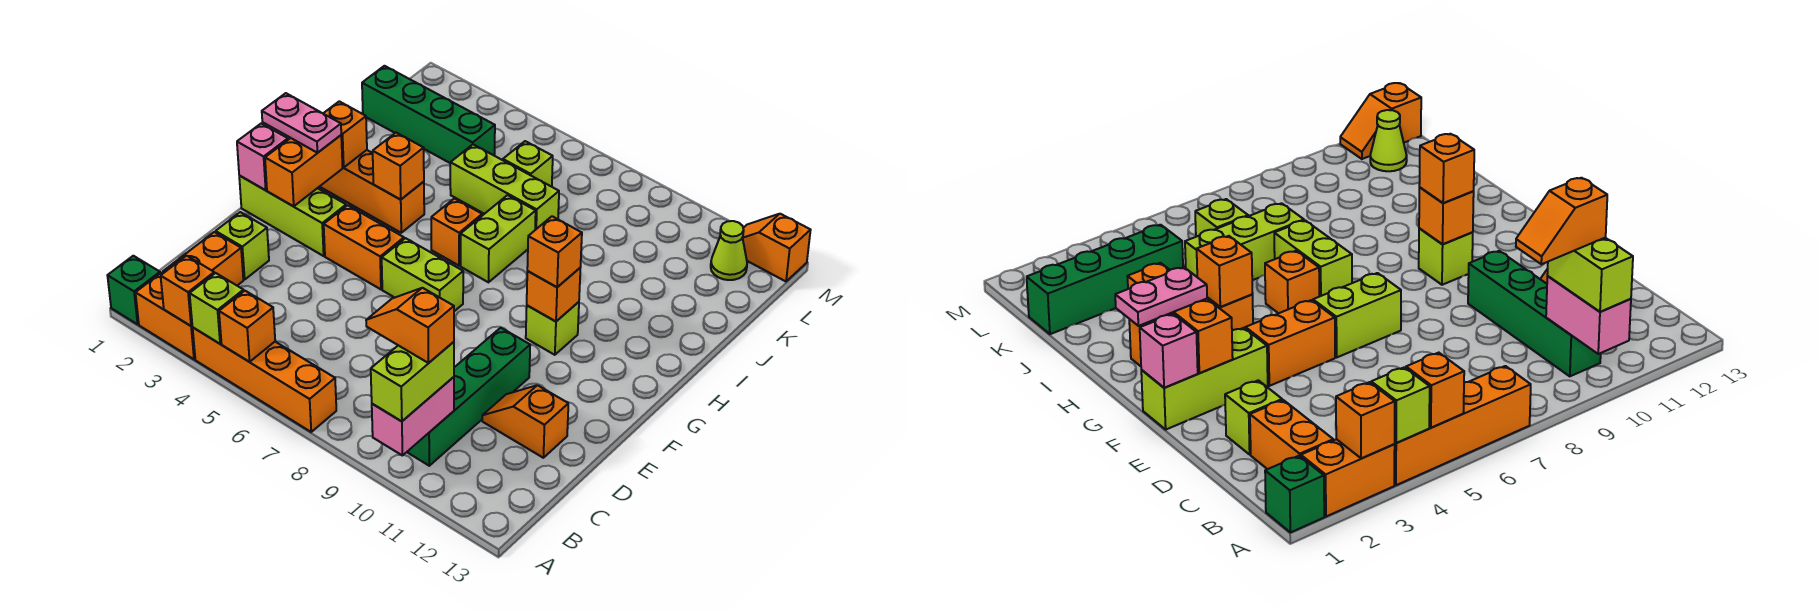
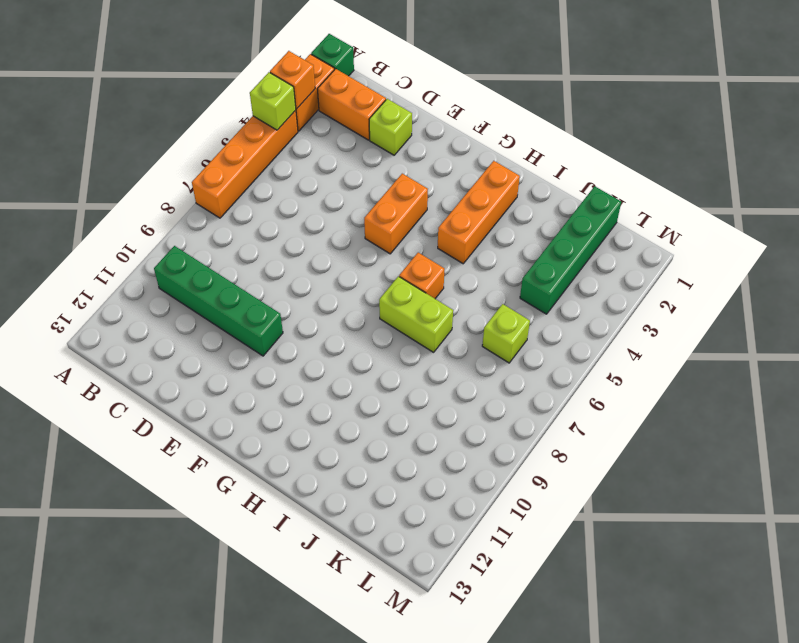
none -> orange slope D11:D12 level 1 top 12
none -> lime brick F1:F3 level 1
none -> lime brick F6:F7 level 1
none -> lime brick G10 level 1

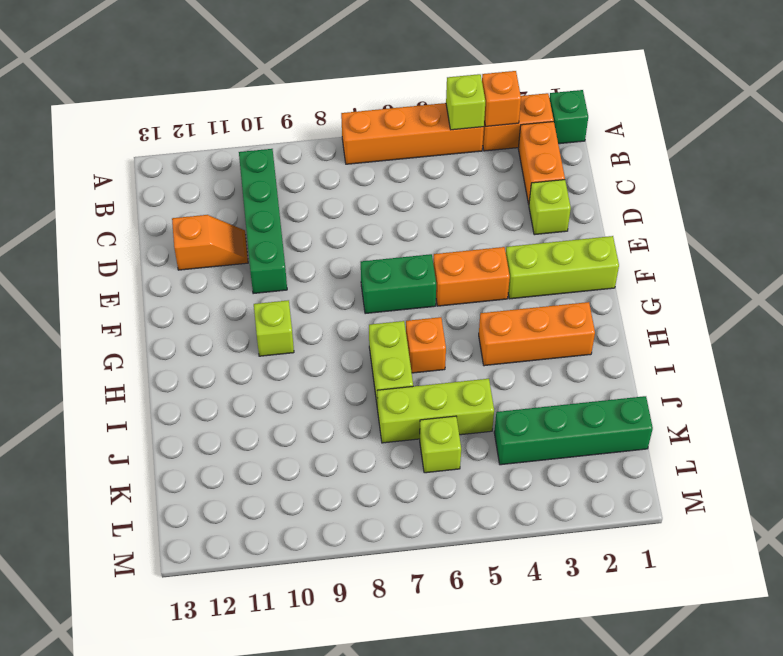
green brick F6:F7 level 1 -> lime brick F6:F7 level 1
none -> lime cone L12 level 1
none -> orange slope M12:M13 level 1 top 13
none -> orange brick A5 level 2
none -> pink brick A10:B10 level 2

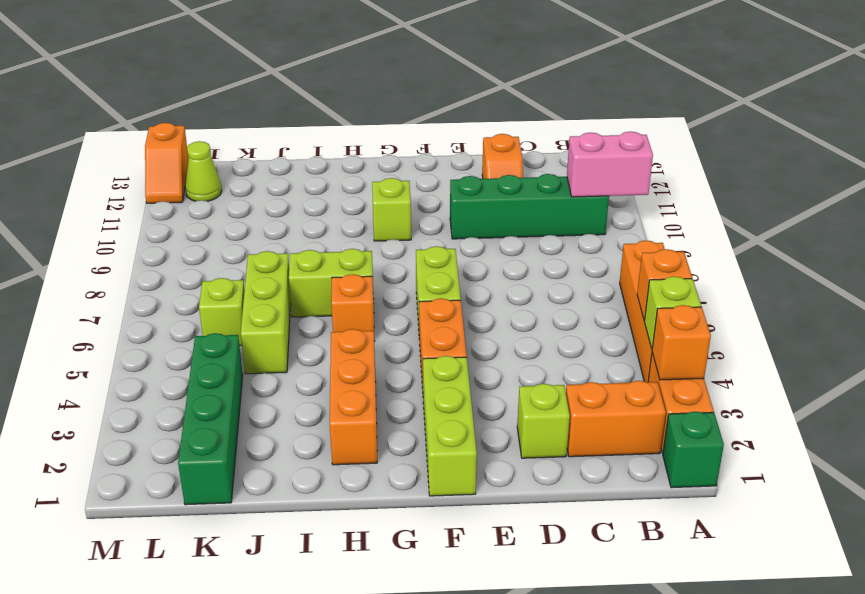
none -> pink brick F1 level 2
none -> orange brick F2:G2 level 2
none -> orange brick G10 level 2
none -> orange brick H2 level 2

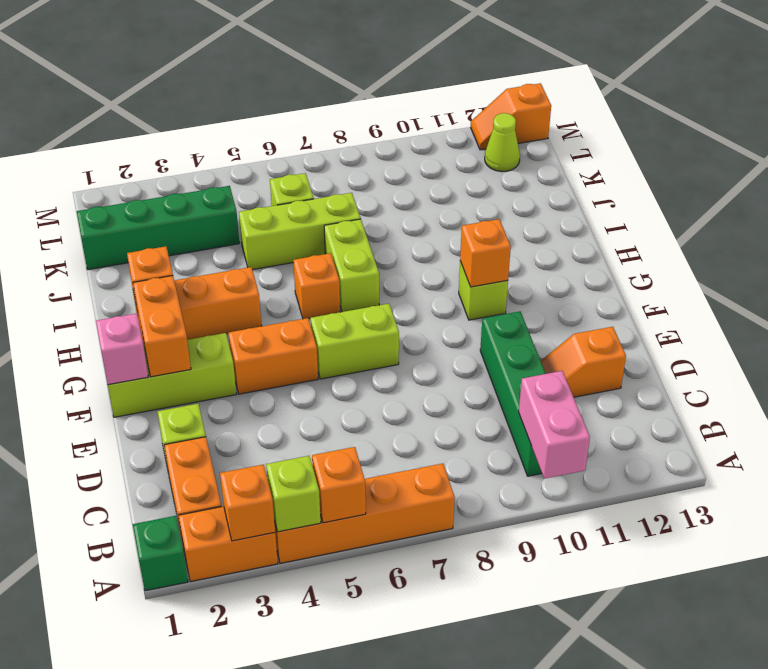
none -> orange brick H4 level 2
none -> lime brick A10:B10 level 3
none -> pink plate G1:G2 level 3
none -> orange brick G10 level 3

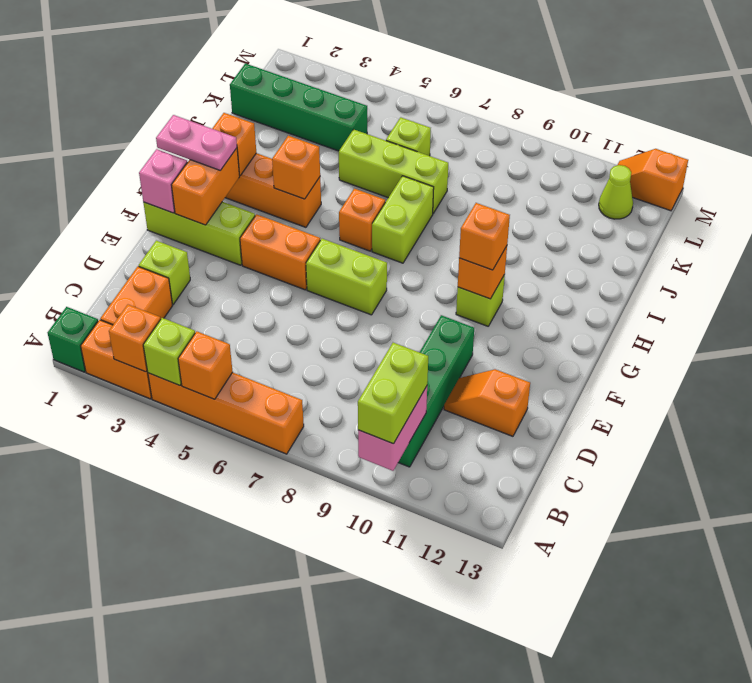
none -> orange slope B9:B10 level 4 top 10

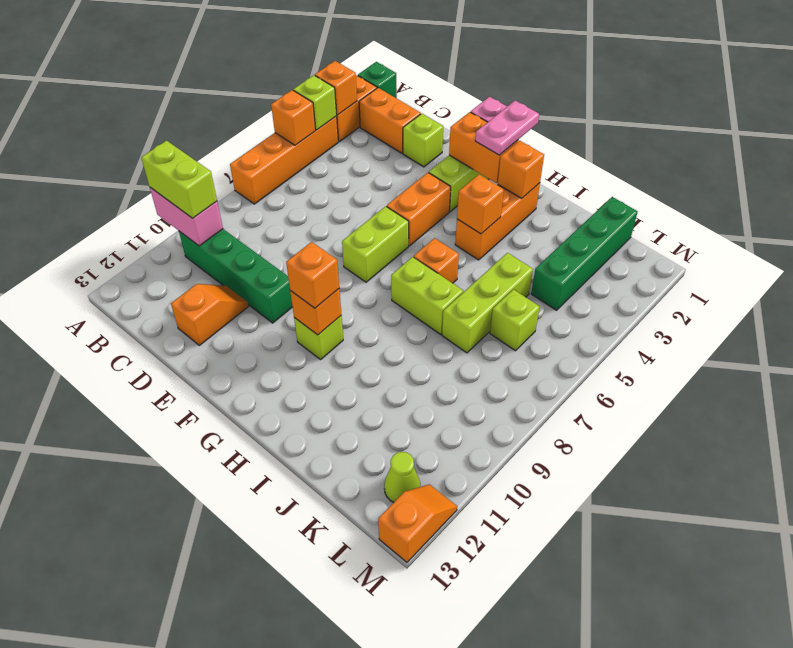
none -> orange slope B9:B10 level 4 top 10

